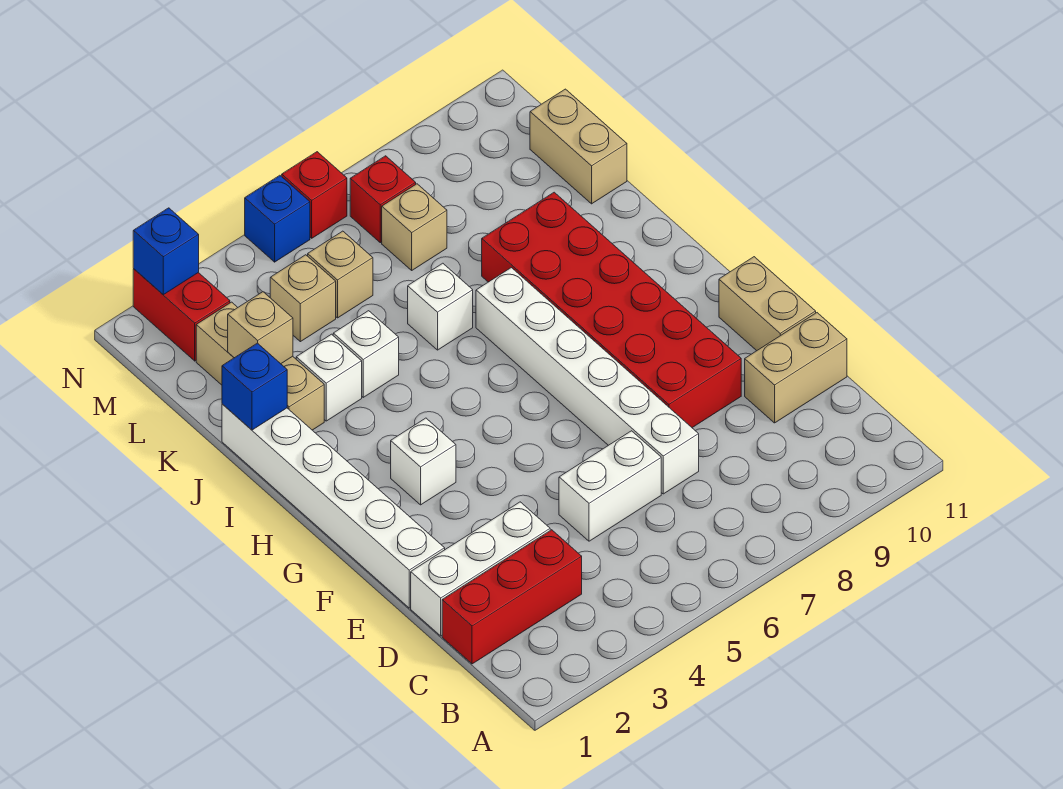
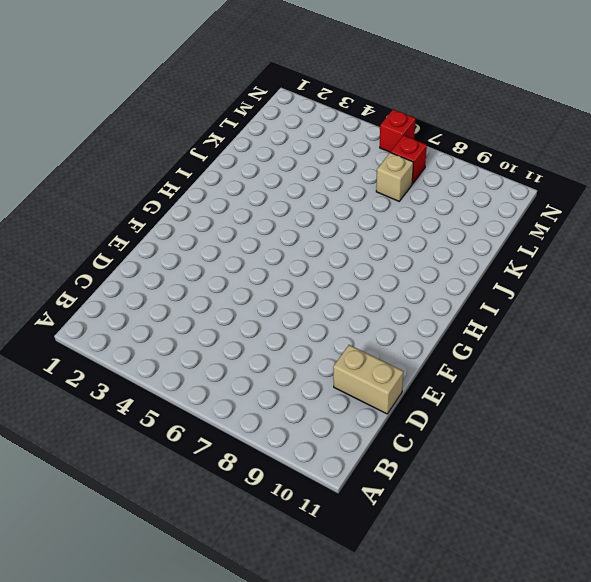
none -> red brick C1:C3 level 1
none -> white brick D1:D3 level 1
none -> white brick D5:D6 level 1

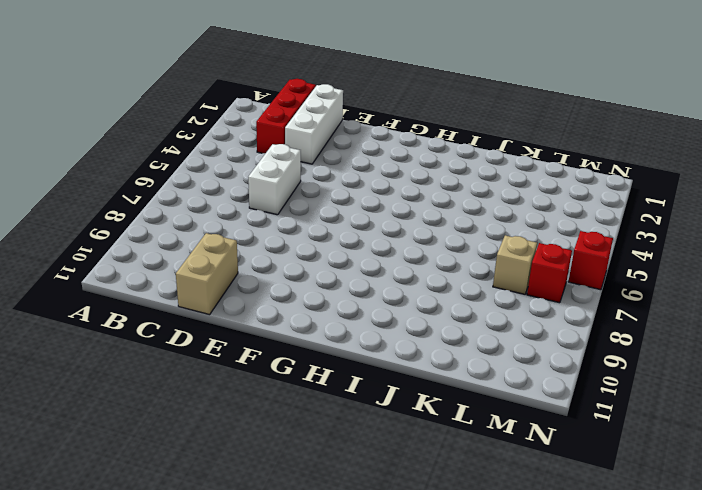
none -> white brick D7:I7 level 1
none -> white brick E1:J1 level 1
none -> red brick E8:J9 level 1

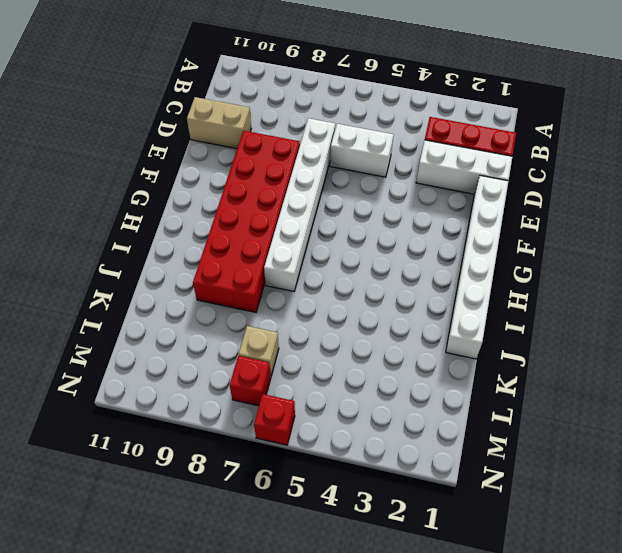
none -> tan brick E11:F11 level 1
none -> white brick G3 level 1
none -> tan brick J2:L2 level 1

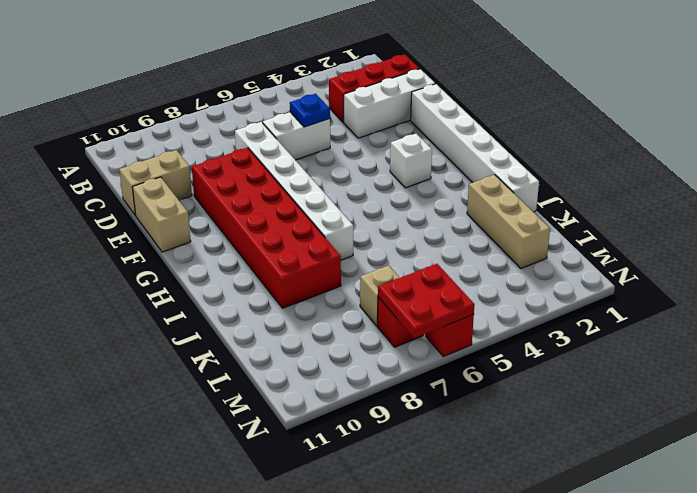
blue plate D5 level 2 -> none
red plate M6:N7 level 2 -> none
none -> white brick J3 level 1
none -> white brick J4 level 1
none -> white brick J6 level 1

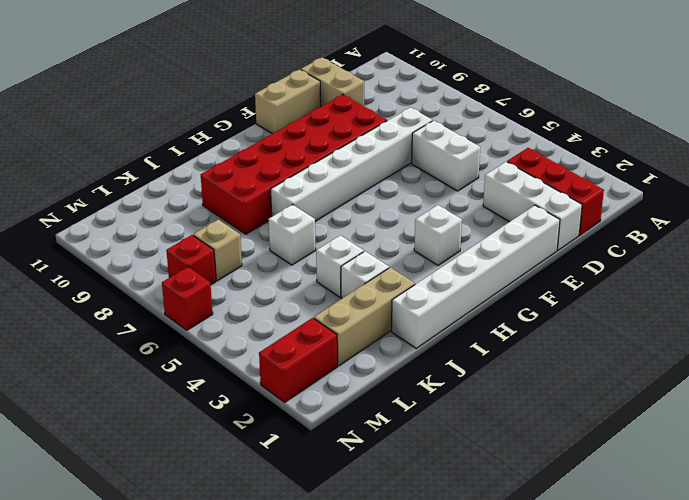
none -> tan brick K11:L11 level 1
none -> tan brick L4 level 1
none -> tan brick L5 level 1

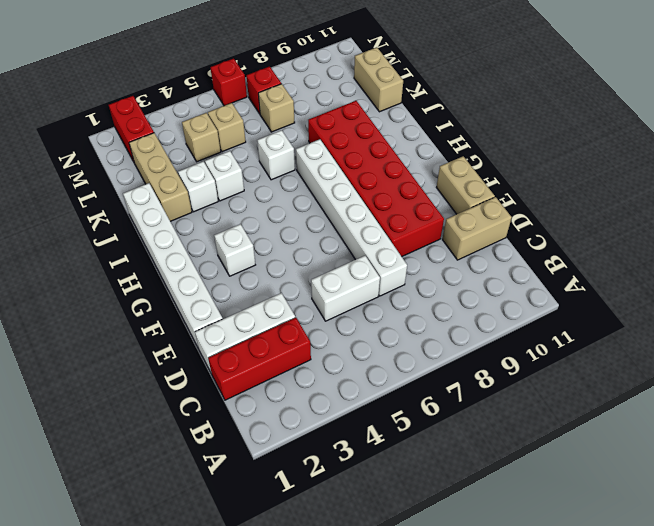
none -> blue brick N5 level 1
none -> blue brick J1 level 2
none -> tan brick K2 level 2

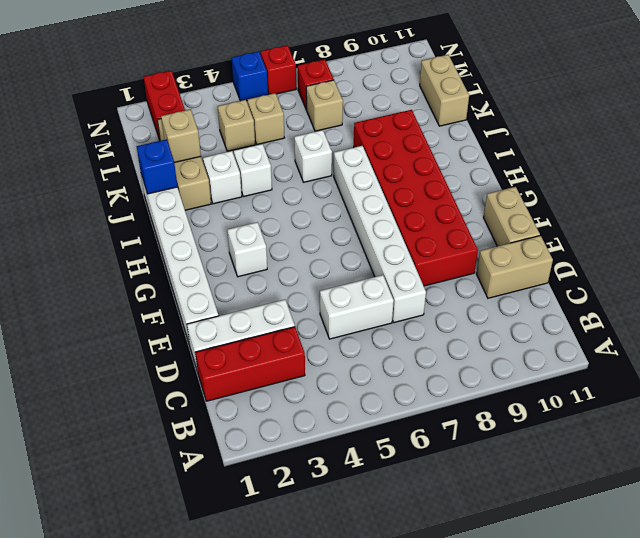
none -> blue brick N2 level 2

